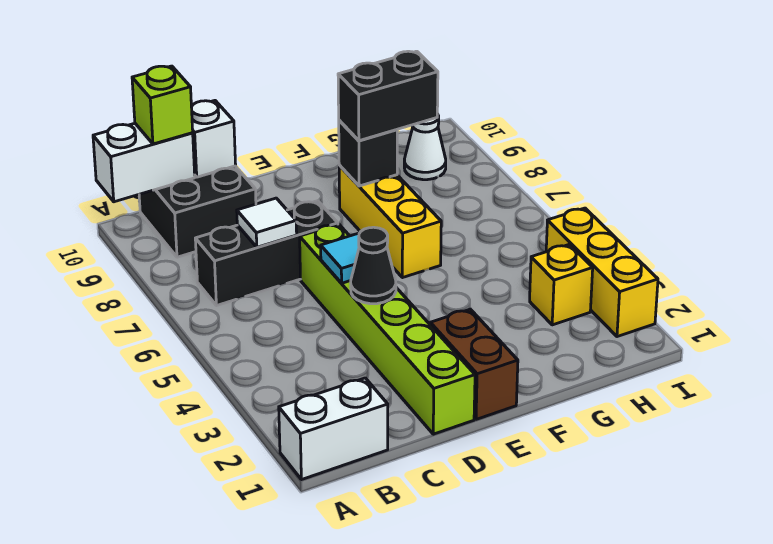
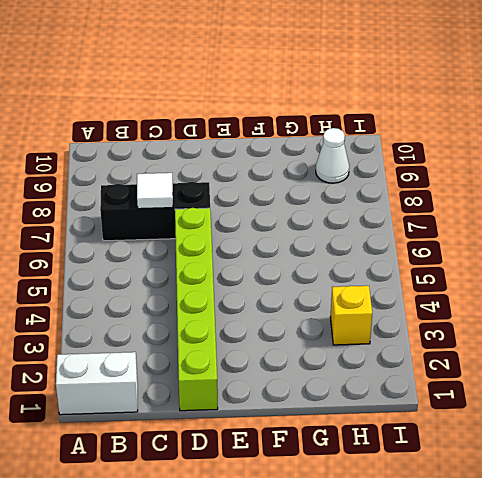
none -> black brick B9:C10 level 1
none -> brown brick E1:E2 level 1
none -> yellow brick F6:F8 level 1

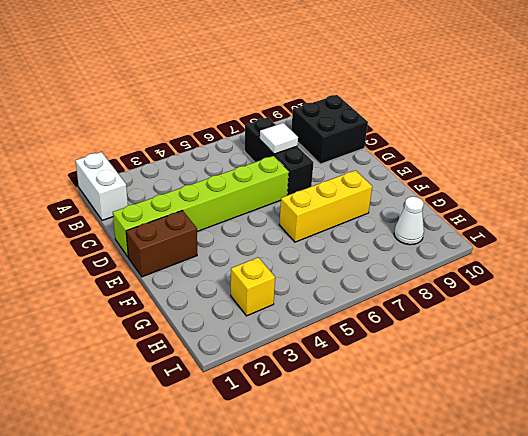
none -> yellow brick I2:I4 level 1
none -> white brick A10:B10 level 2
none -> white brick C10 level 2

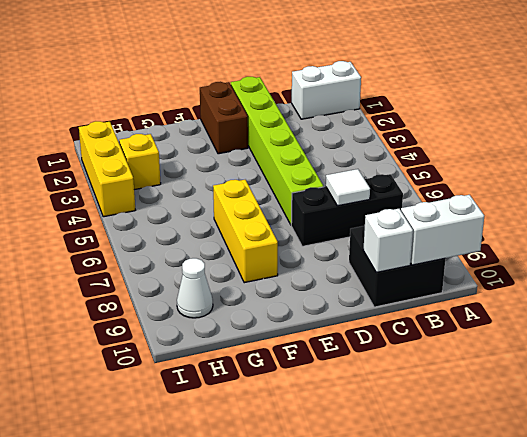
none -> black cone D4 level 2
none -> cyan tile D5 level 2
none -> black brick F8 level 2

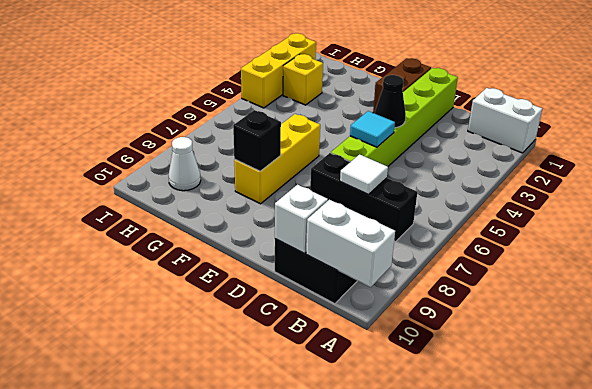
none -> lime brick B10 level 3
none -> black brick F8:G8 level 3

